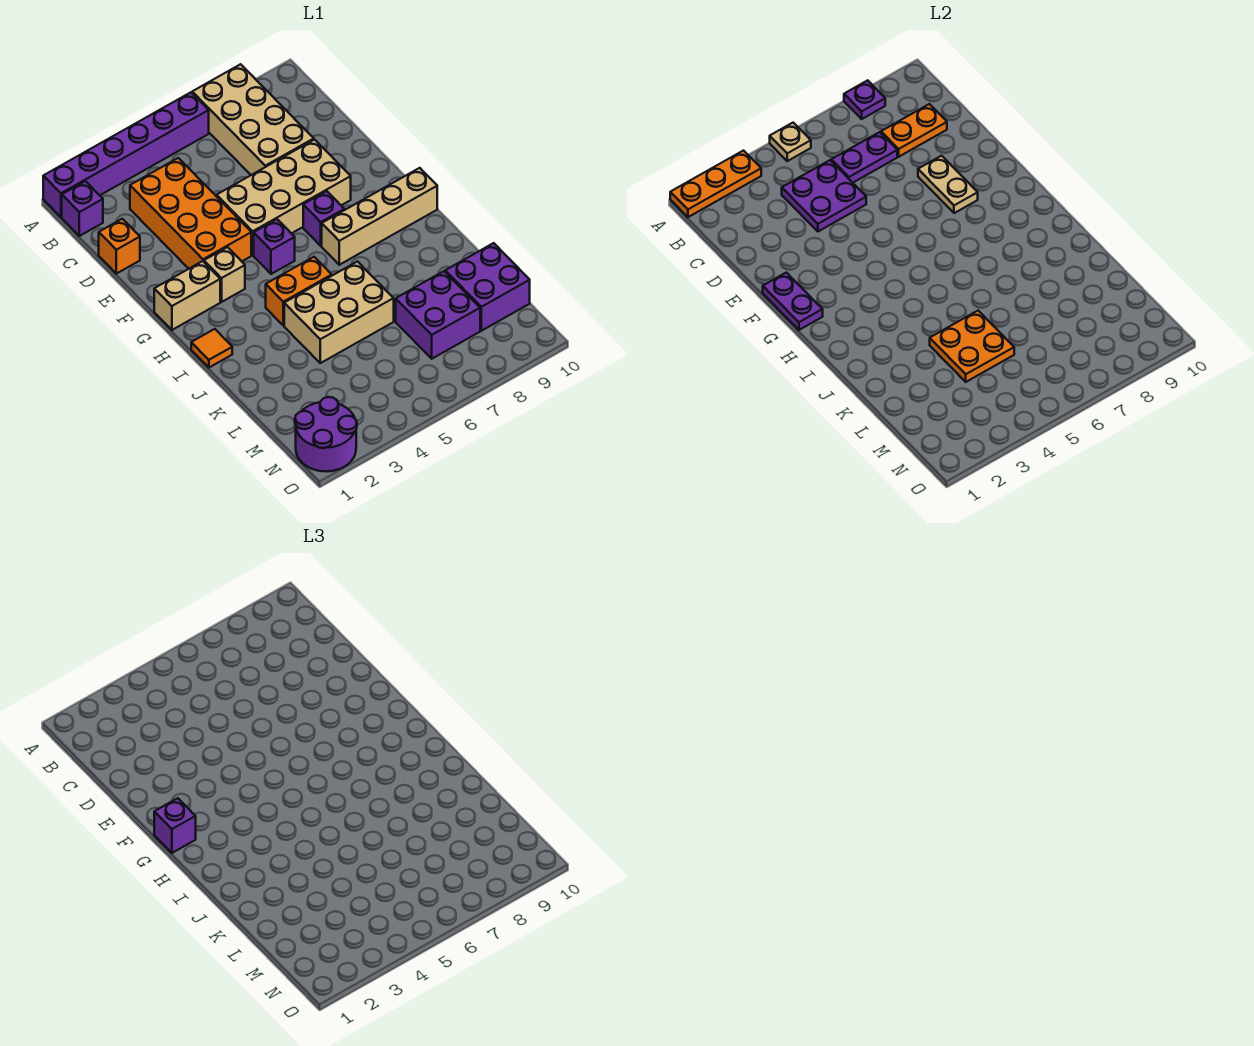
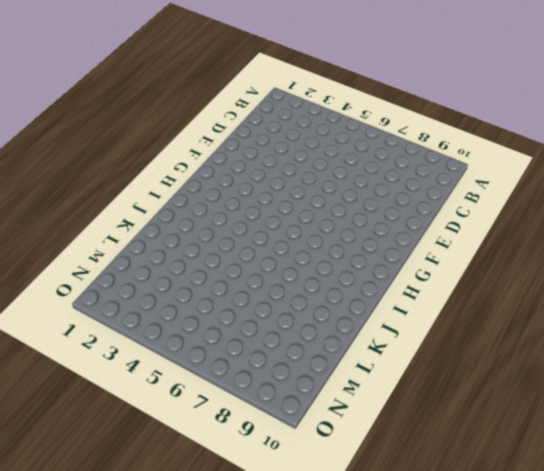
none -> purple brick A1:A6 level 1
none -> tan brick A7:D8 level 1
none -> purple brick B1 level 1

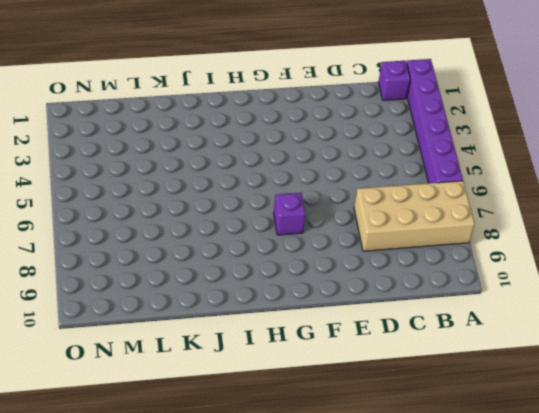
none -> orange brick C3:F4 level 1
none -> orange brick D1 level 1
none -> tan brick E5:F8 level 1

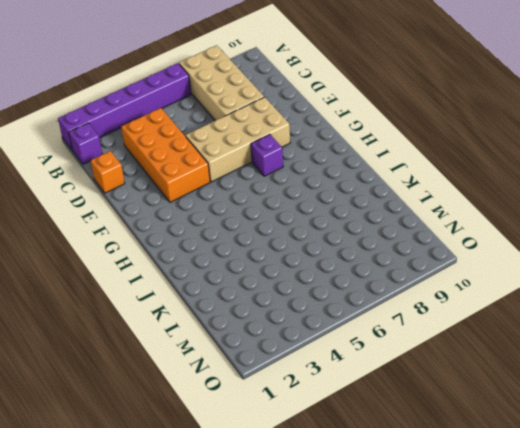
none -> tan brick G1:G2 level 1
none -> tan brick G3 level 1
none -> purple brick G5 level 1

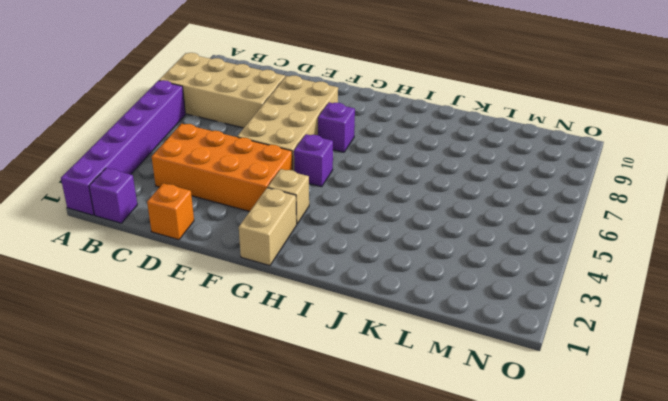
none -> tan brick H7:H10 level 1
none -> orange tile I1 level 1
none -> orange brick I4:I5 level 1

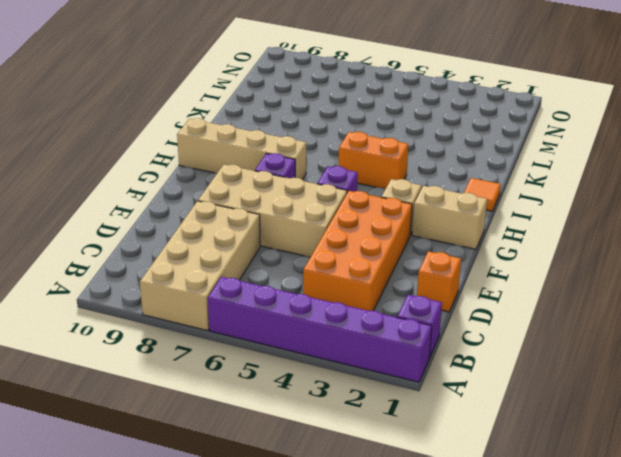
none -> tan brick J4:K6 level 1
none -> purple brick L7:M8 level 1
none -> purple brick L9:M10 level 1

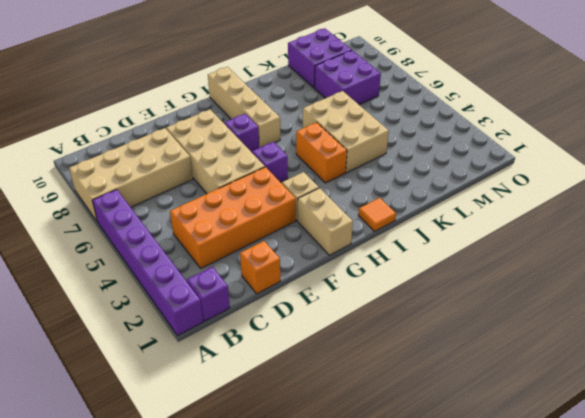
none -> purple round brick N1:O2 level 1
none -> orange plate A1:A3 level 2
none -> tan plate A5 level 2

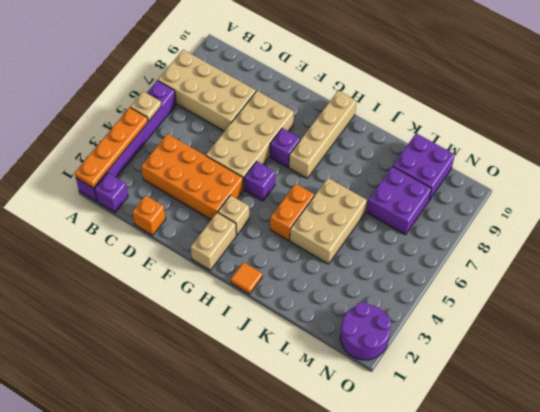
orange plate A1:A4 level 2 -> orange plate A1:A3 level 2
none -> purple plate A8 level 2
none -> purple plate C4:D5 level 2
none -> purple plate C6:C7 level 2

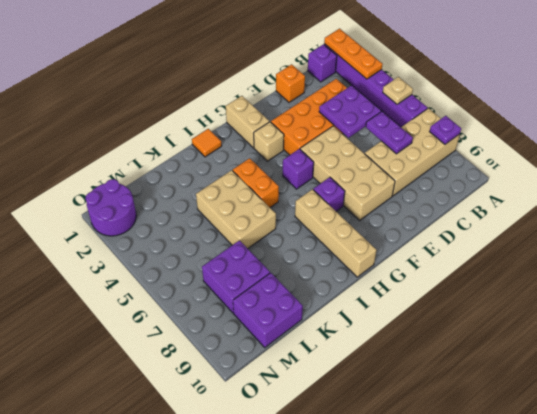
none -> orange plate C8:C9 level 2
none -> tan plate E8:F8 level 2
none -> purple plate F1:G1 level 2

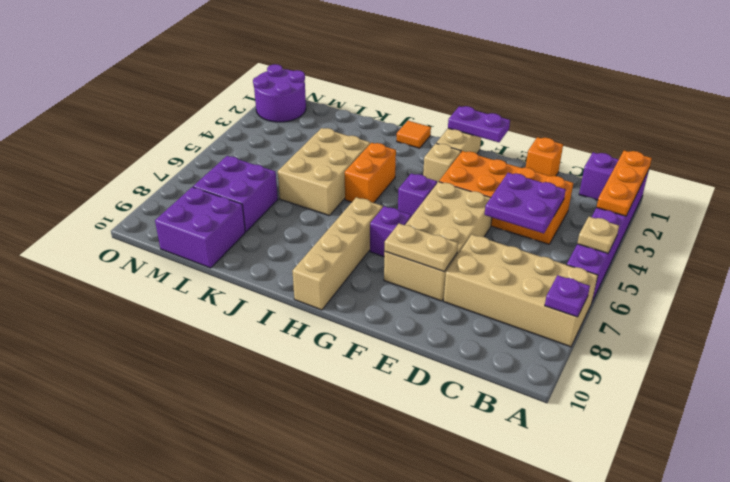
none -> purple plate C6:C7 level 2
none -> orange plate C8:C9 level 2
none -> orange plate K4:L5 level 2

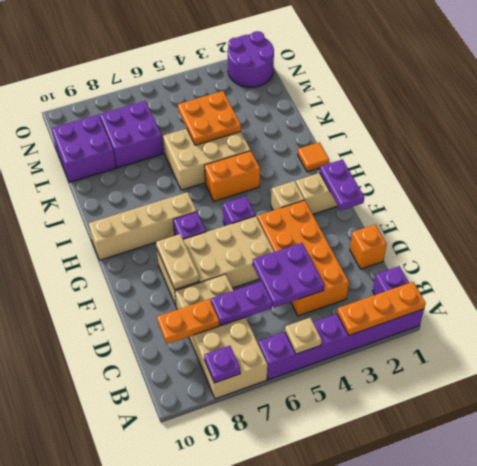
none -> purple brick G1 level 3

